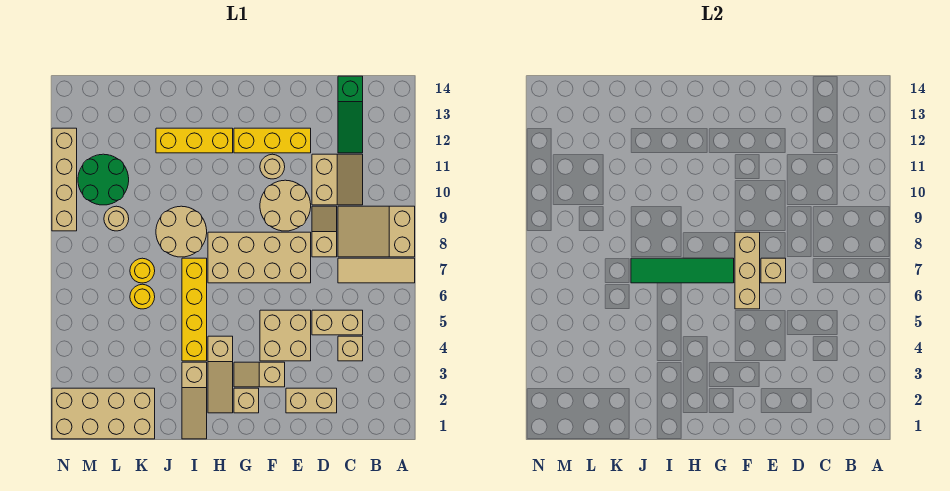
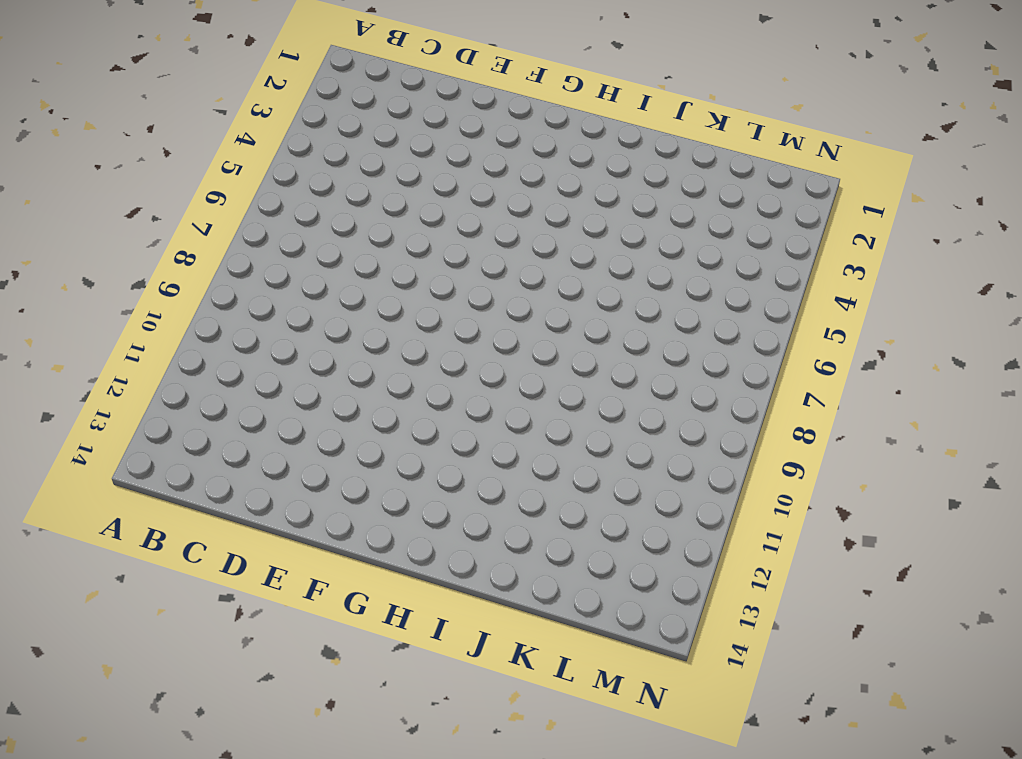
none -> tan tile A7:C7 level 1
none -> tan slope A8:C9 level 1 top A
none -> tan brick C4 level 1

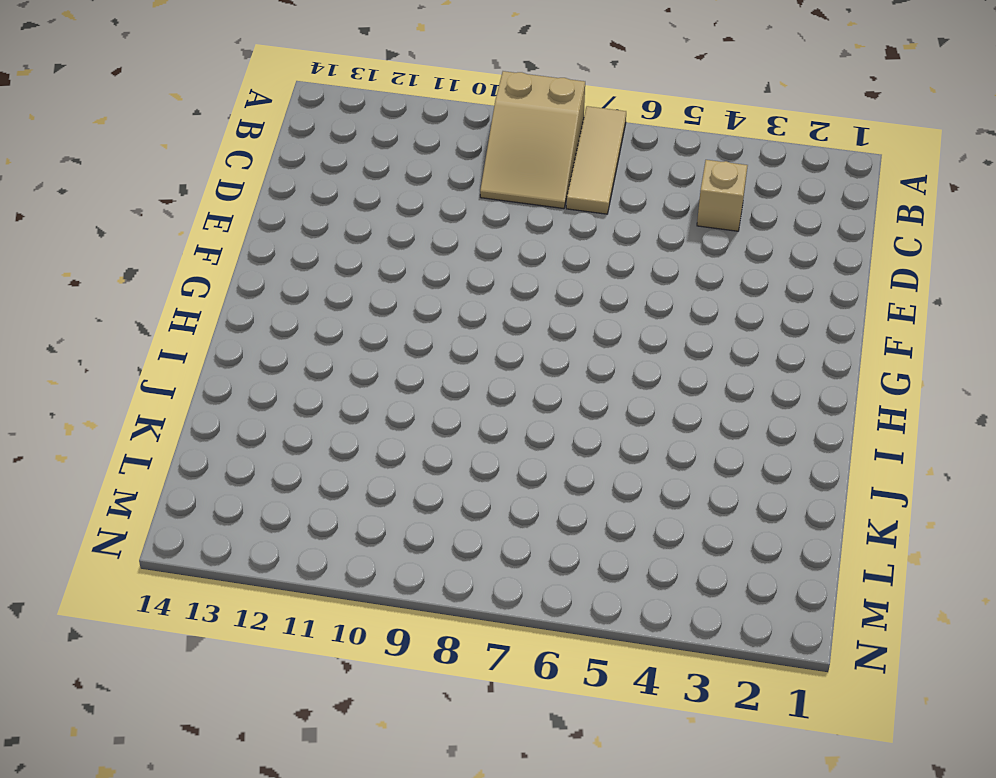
none -> tan brick C5:D5 level 1
none -> tan slope C10:D11 level 1 top D
none -> green slope C12:C14 level 1 top 14

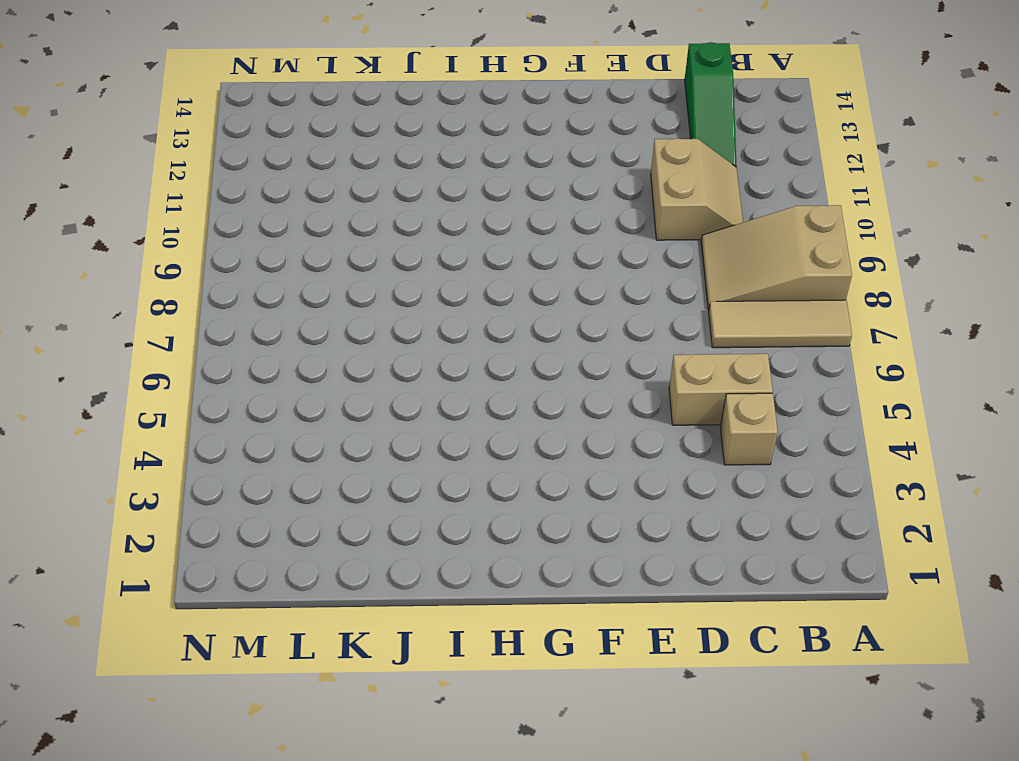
none -> tan brick D2:E2 level 1
none -> tan slope D8:D9 level 1 top 8
none -> tan brick E4:F5 level 1

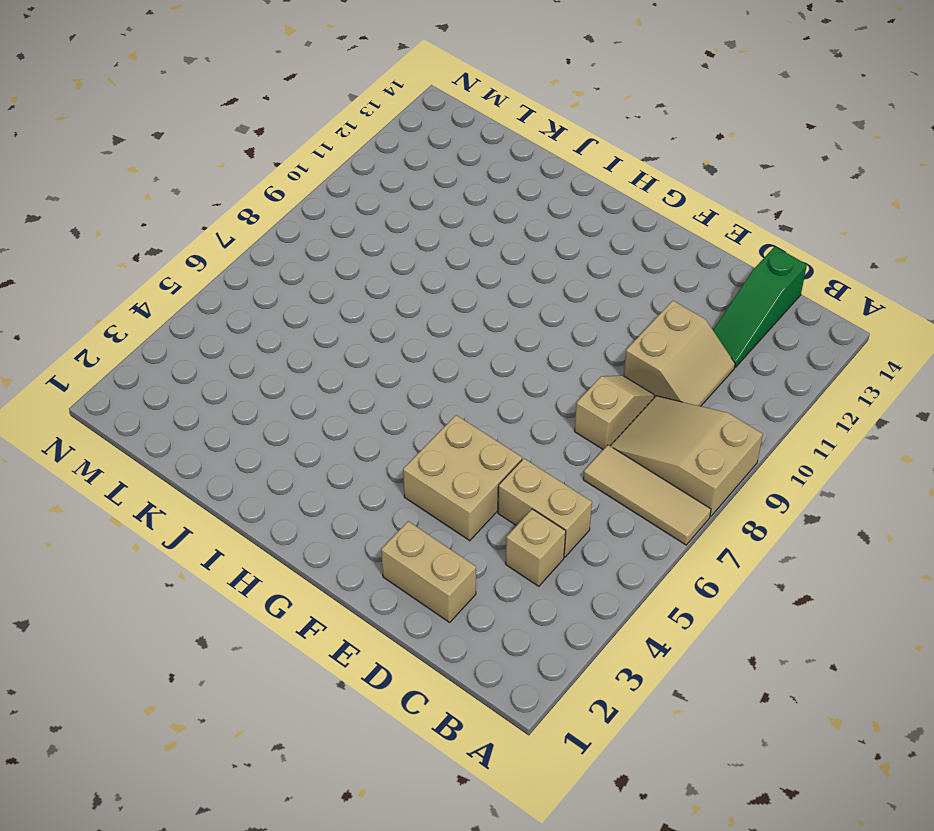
none -> tan brick E7:H8 level 1
none -> tan round brick E9:F10 level 1
none -> yellow brick E12:G12 level 1

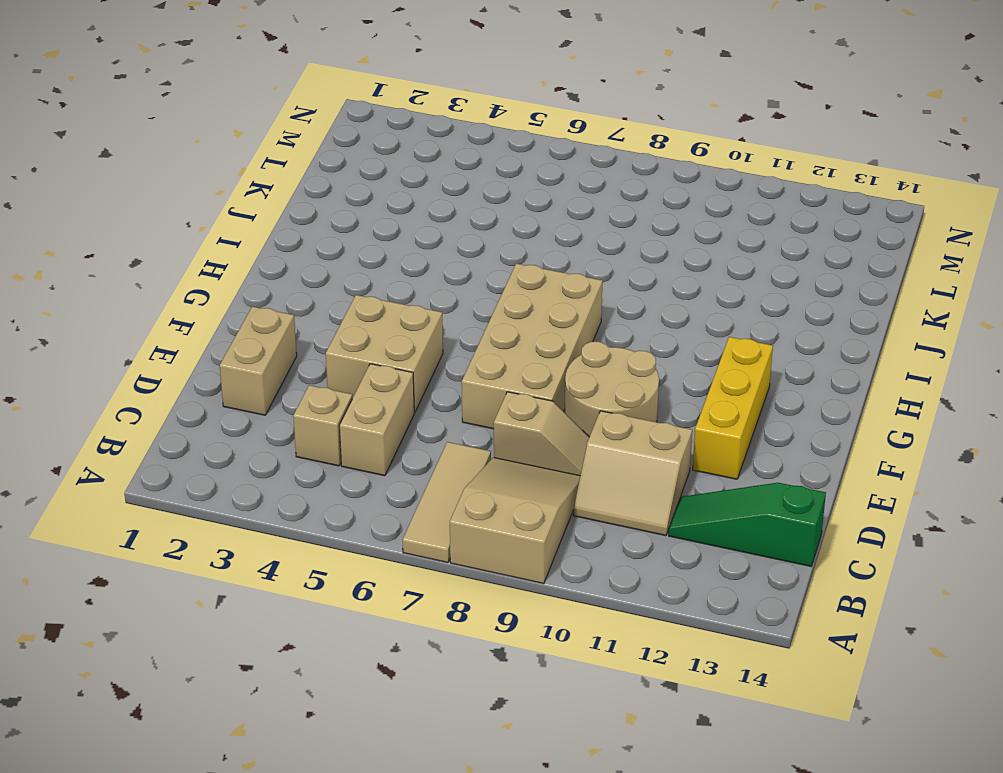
none -> tan slope F3:G3 level 1 top F
none -> tan round brick F11 level 1
none -> tan brick G2 level 1

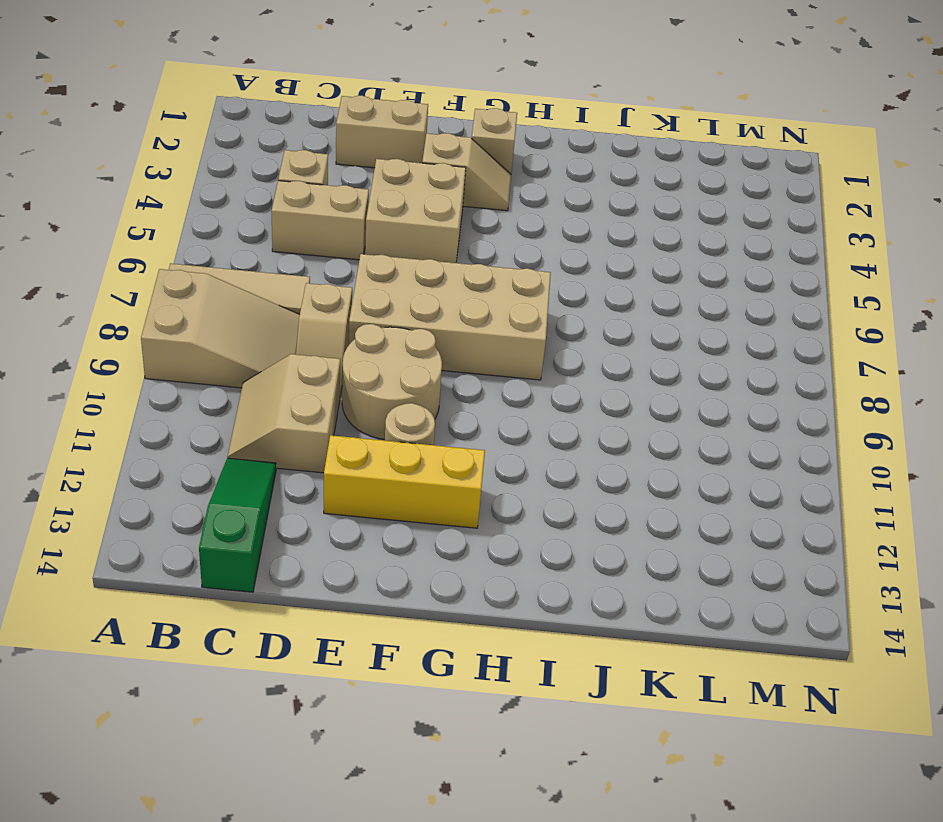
none -> tan slope H2:H4 level 1 top 4
none -> yellow brick H12:J12 level 1
none -> tan slope I1:I3 level 1 top 3

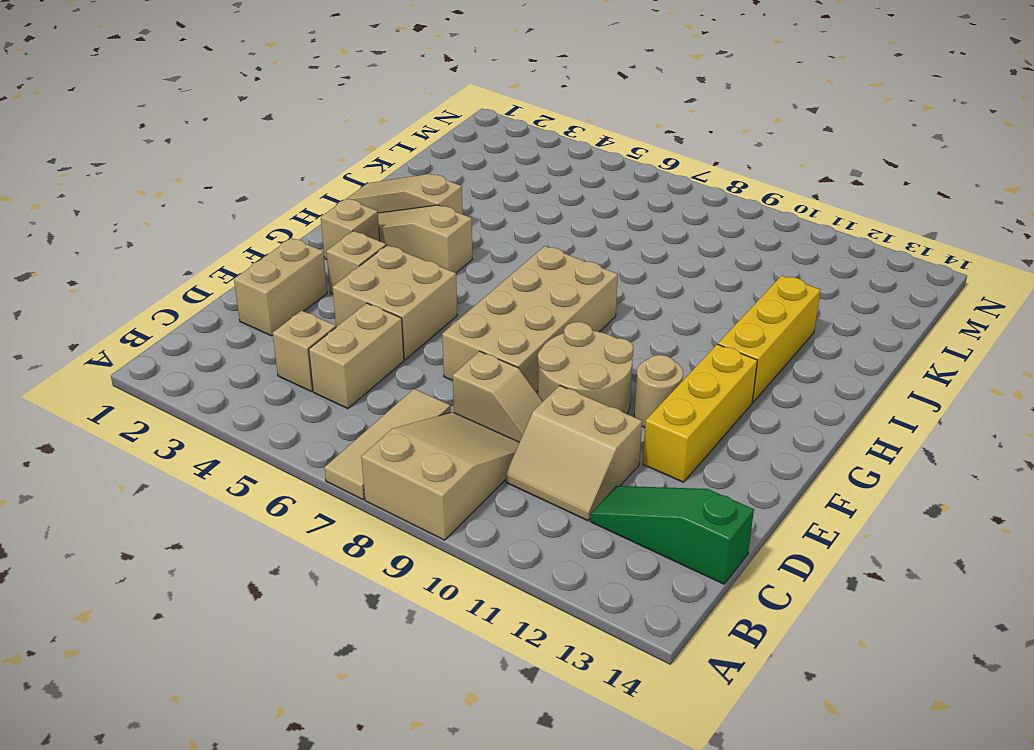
none -> yellow brick I4:I7 level 1
none -> tan round brick I8:J9 level 1
none -> tan brick K1:N2 level 1

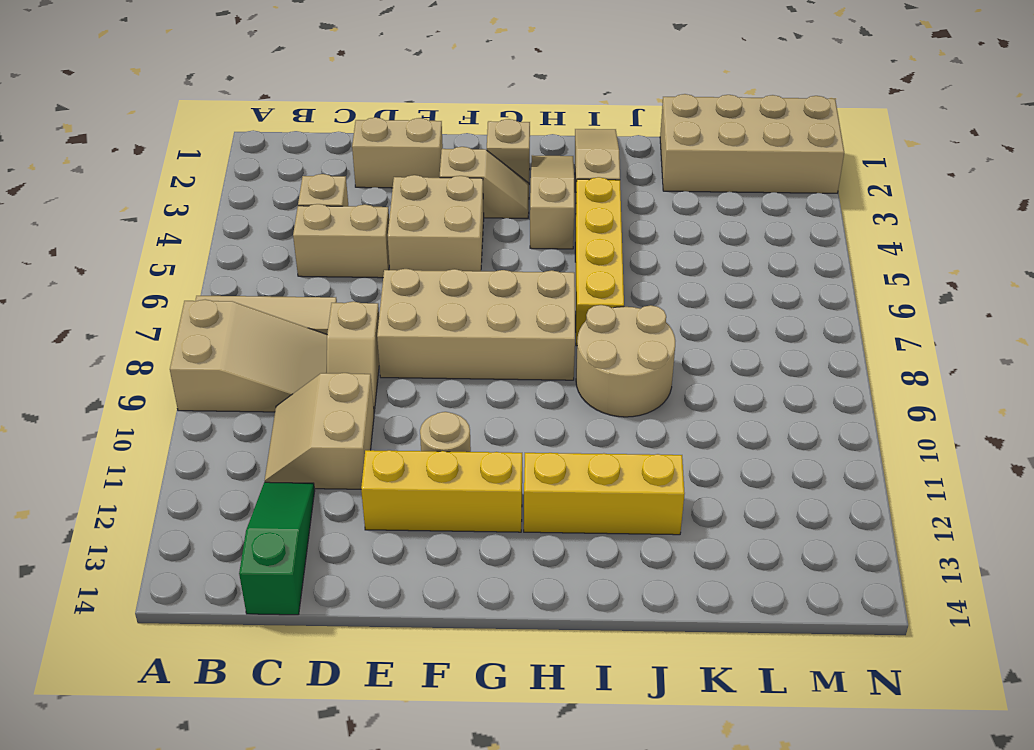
none -> tan round brick E9:F10 level 1
none -> yellow round brick K6 level 1
none -> yellow round brick K7 level 1

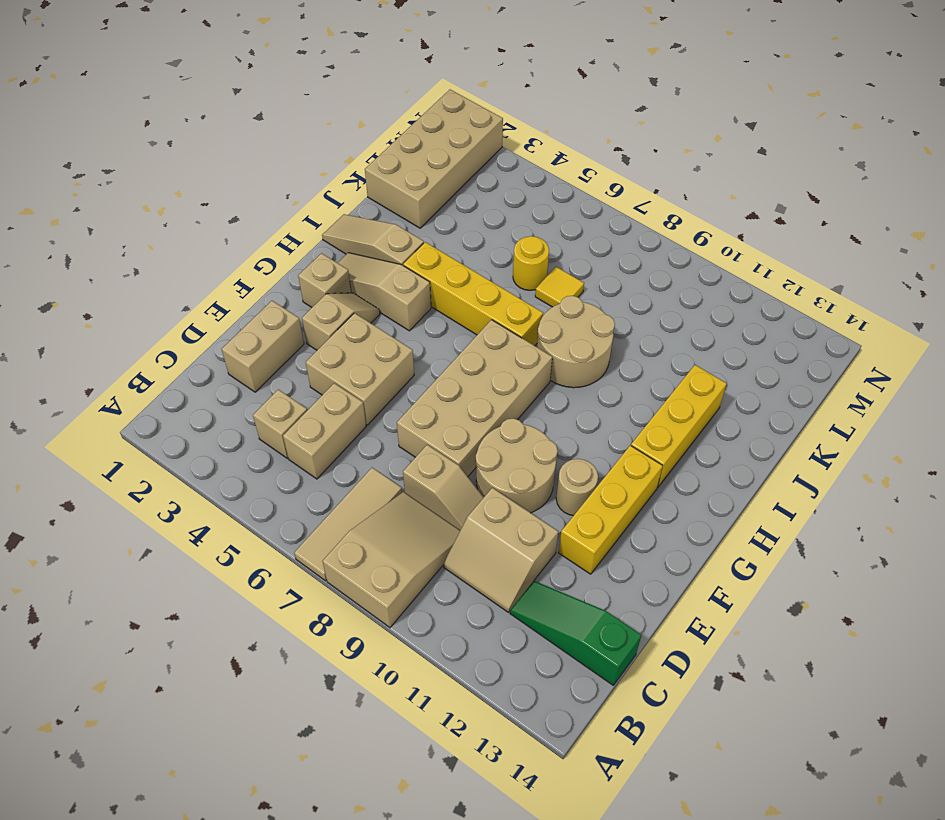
yellow tile K7 level 1 -> yellow round brick K7 level 1
none -> tan round brick L9 level 1
none -> green round brick L10:M11 level 1
none -> tan brick N9:N12 level 1

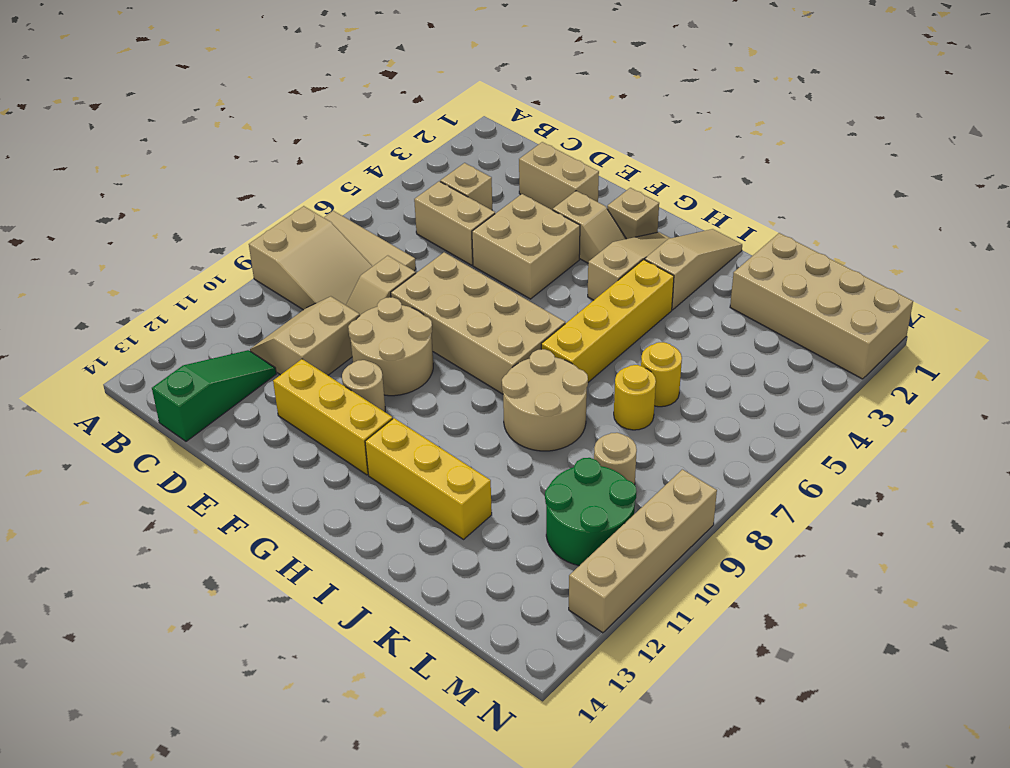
none -> tan brick E7 level 2
none -> tan brick F6:F8 level 2
none -> green tile G7:J7 level 2

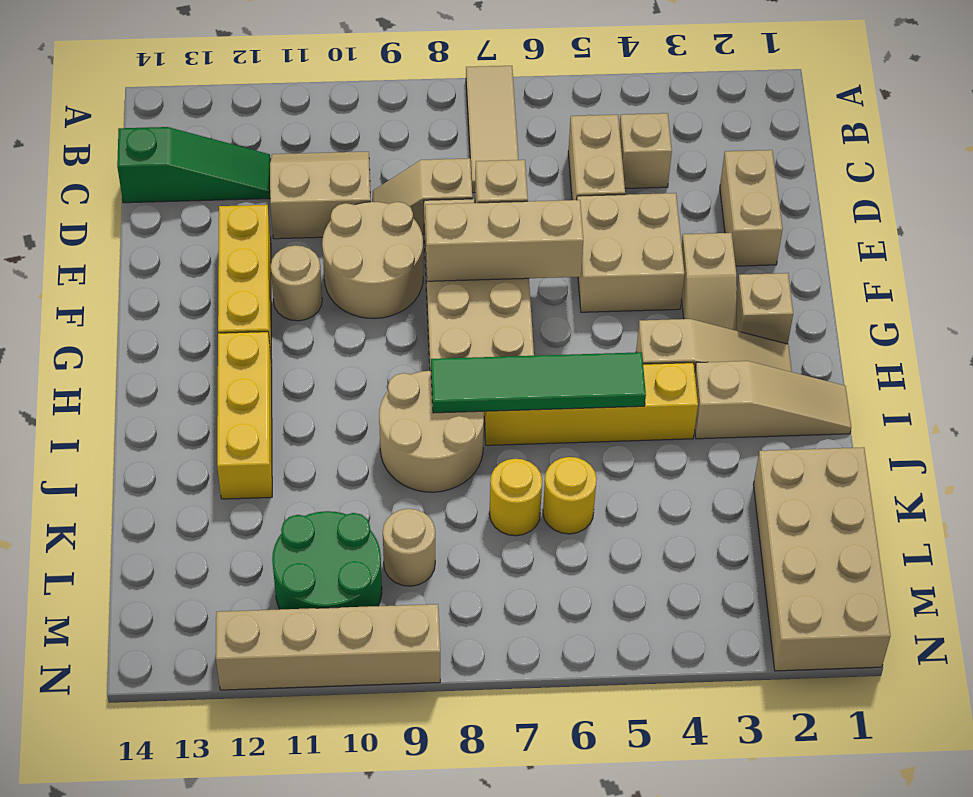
green tile I5:I8 level 2 -> green tile G7:J7 level 2
none -> tan slope A8:C9 level 1 top A

